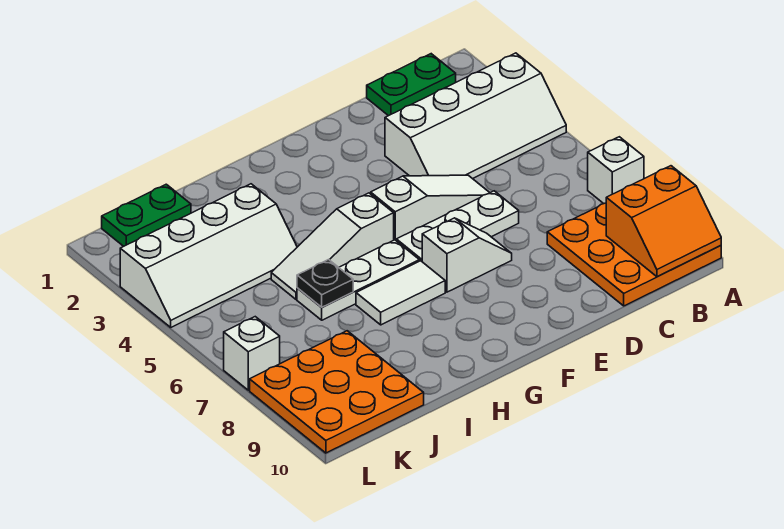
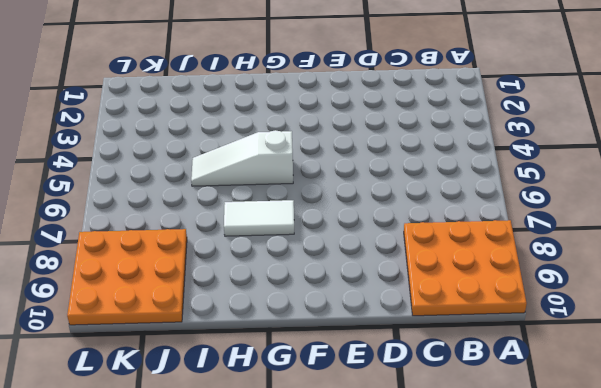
none -> white slope A3:D4 level 1 top 3
none -> white brick A7 level 1
none -> green plate B1:C1 level 1

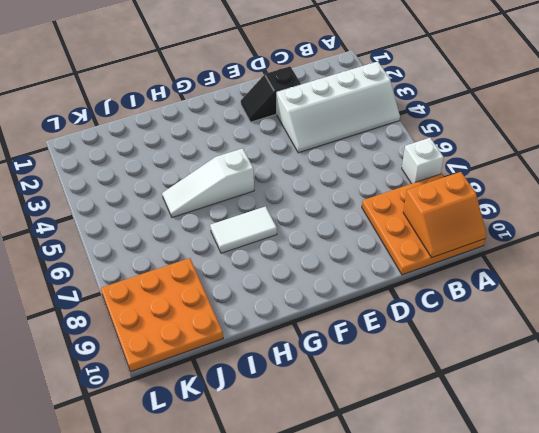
black slope D2:E2 level 1 top D -> none
none -> green plate B1:C1 level 1
none -> white slope D5:F5 level 1 top F
none -> white plate D6:F6 level 1

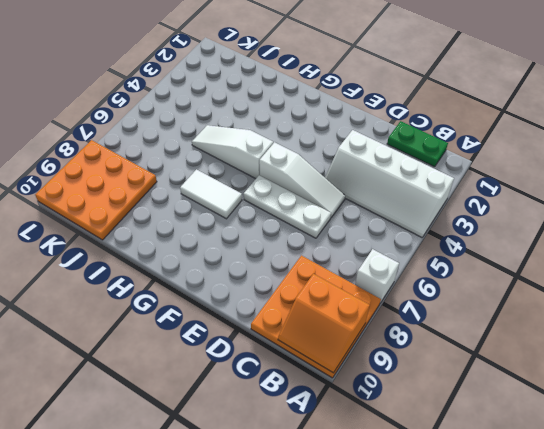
none -> white slope E7:F7 level 1 top F
none -> white plate G6:I6 level 1
none -> white slope I3:L4 level 1 top 3

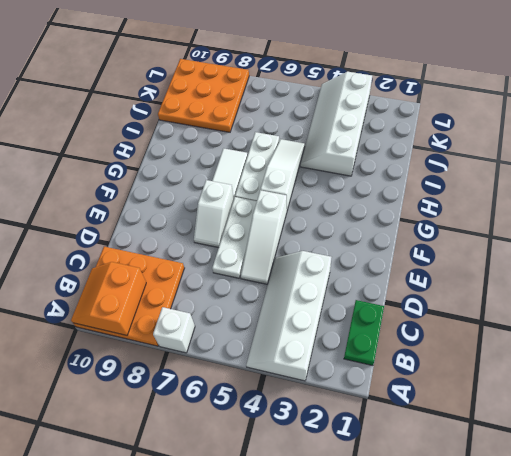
none -> green plate J1:K1 level 1
none -> white brick L7 level 1
none -> black plate I6 level 2

